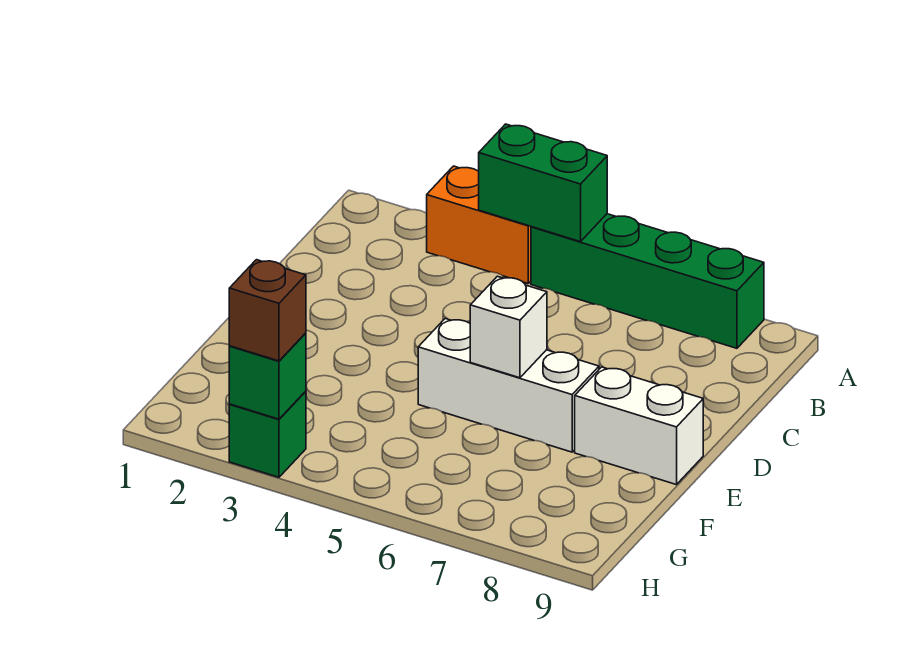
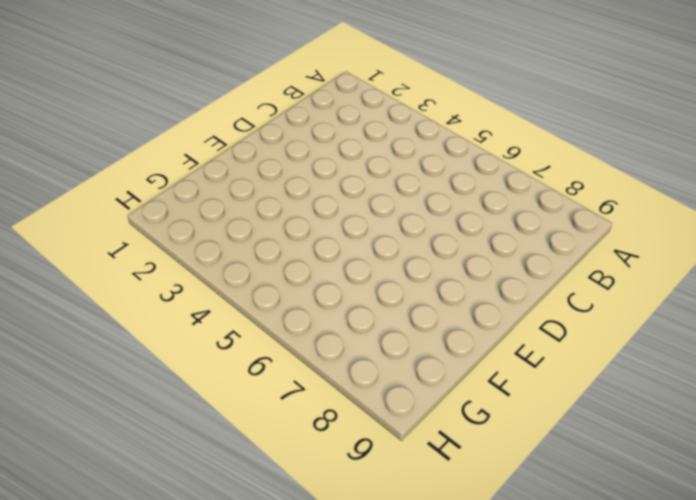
none -> orange brick A3:A4 level 1
none -> green brick A5:A8 level 1

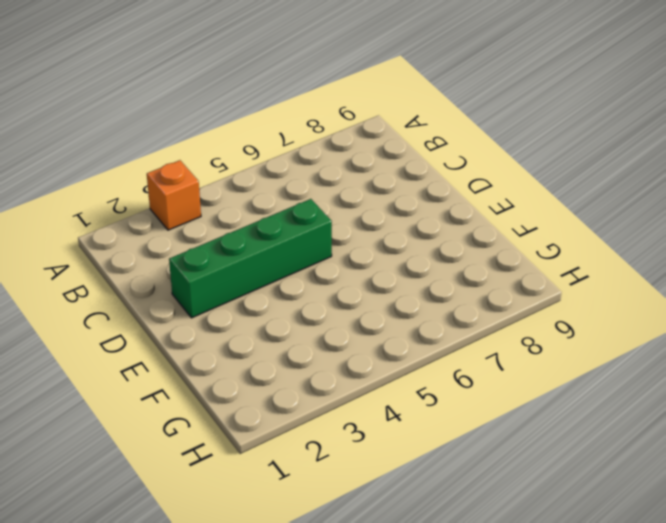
orange brick A3 level 1 -> orange brick A3:A4 level 1
green brick D2:D5 level 1 -> green brick A5:A8 level 1
none -> white brick E5:E7 level 1
none -> white brick E8:E9 level 1

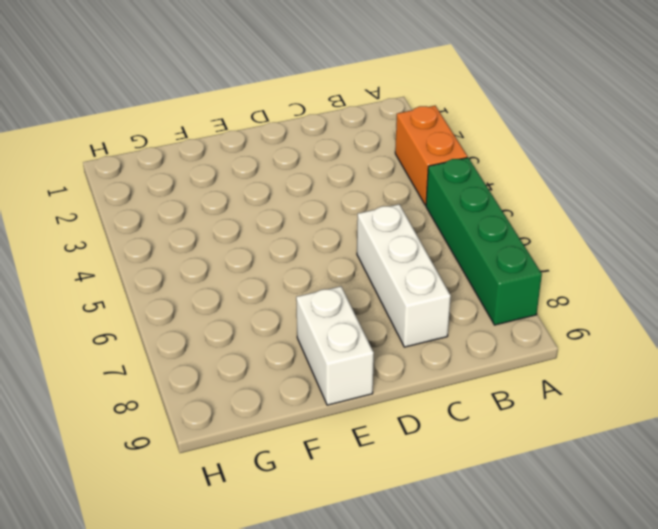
white brick C6:C8 level 1 -> white brick E5:E7 level 1
none -> green brick H3 level 1
none -> green brick A4:A5 level 2

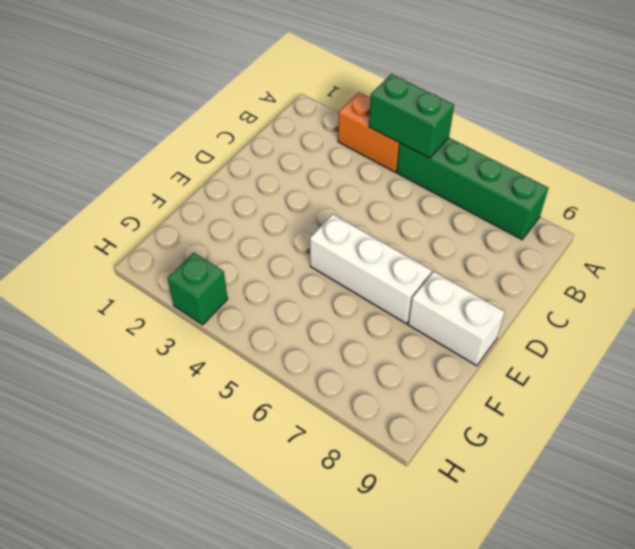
none -> white brick E6 level 2
none -> green brick H3 level 2

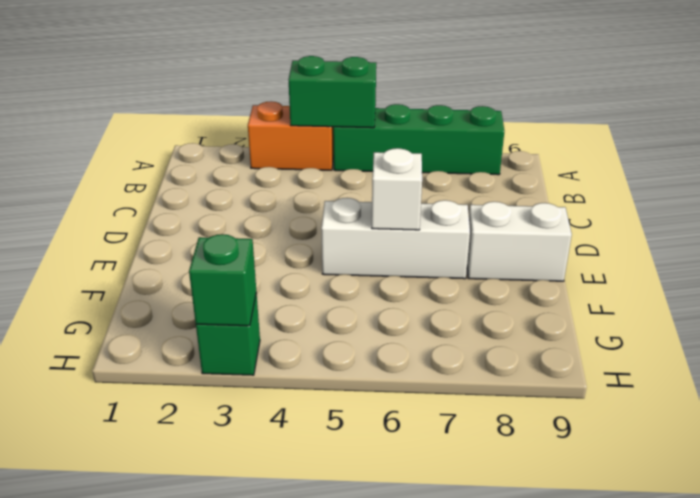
none -> brown brick H3 level 3

